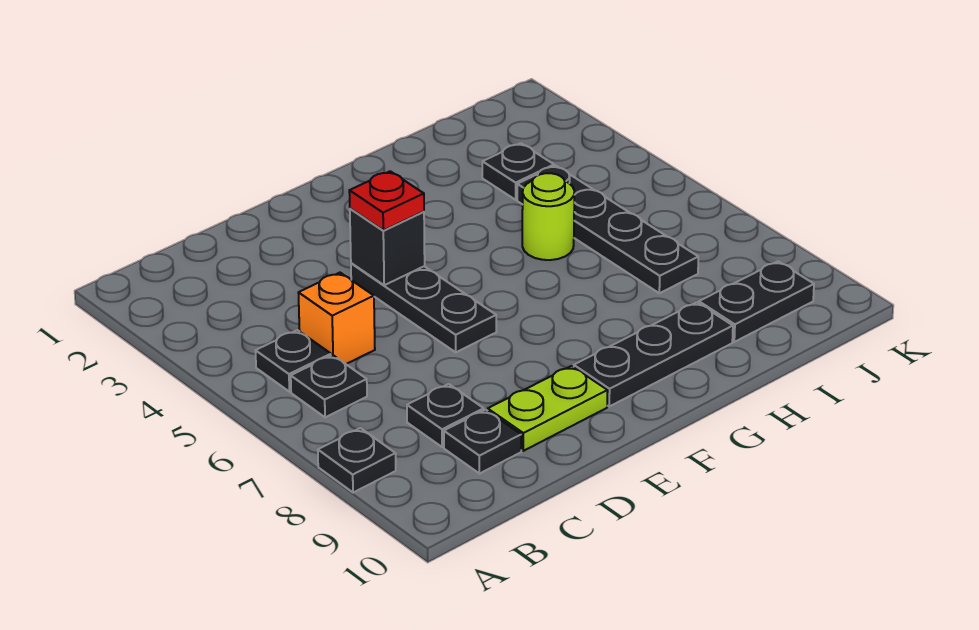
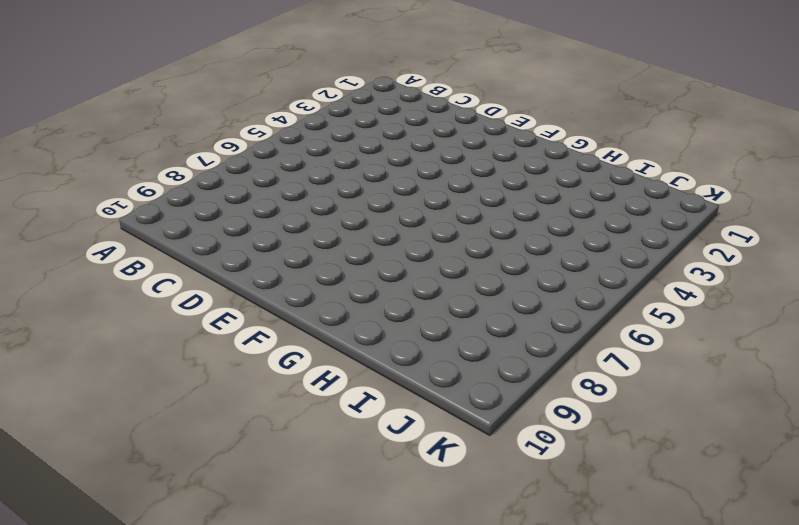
none -> black plate A8 level 1
none -> black plate B5 level 1
none -> black plate B6 level 1

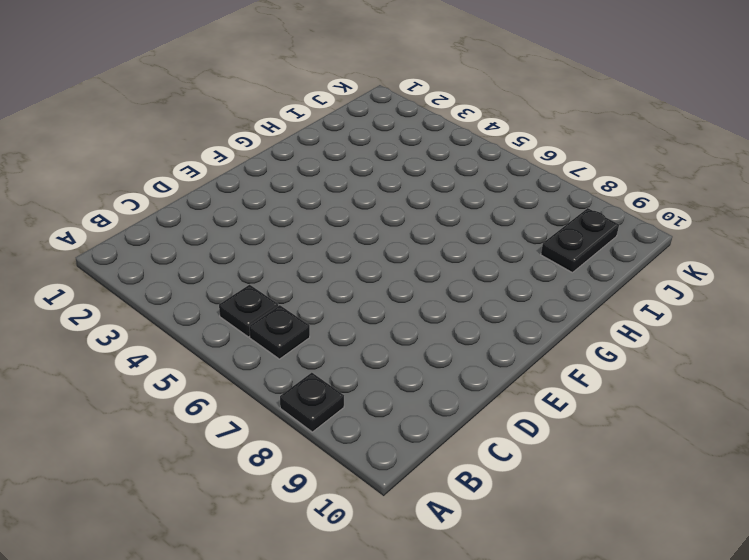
none -> orange brick C5 level 1
none -> black plate C8 level 1
none -> black plate C9 level 1

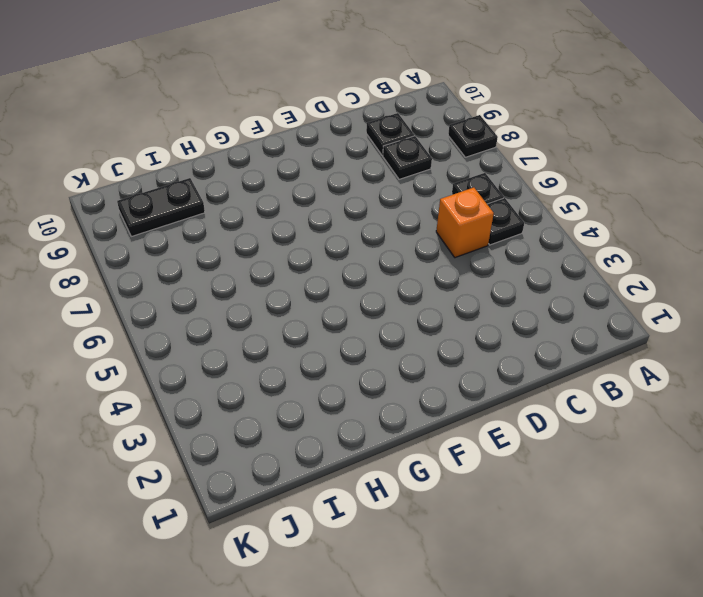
none -> lime plate D9:E9 level 1
none -> black plate E4:E6 level 1
none -> black plate F9:H9 level 1

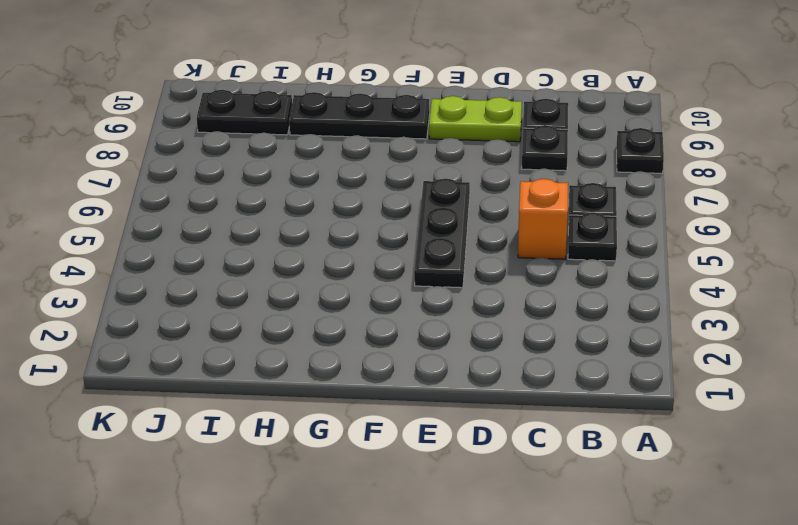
none -> lime round brick H5 level 1
none -> black plate I3 level 1
none -> black plate I4:I7 level 1

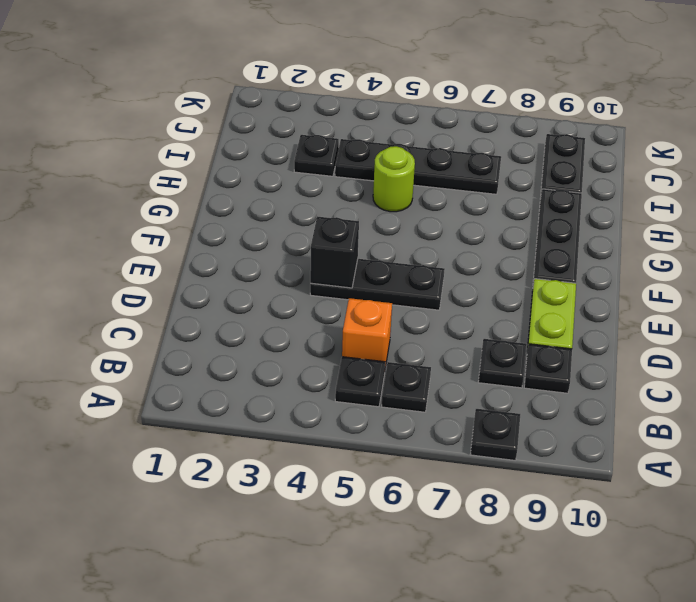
none -> red plate E4 level 3

